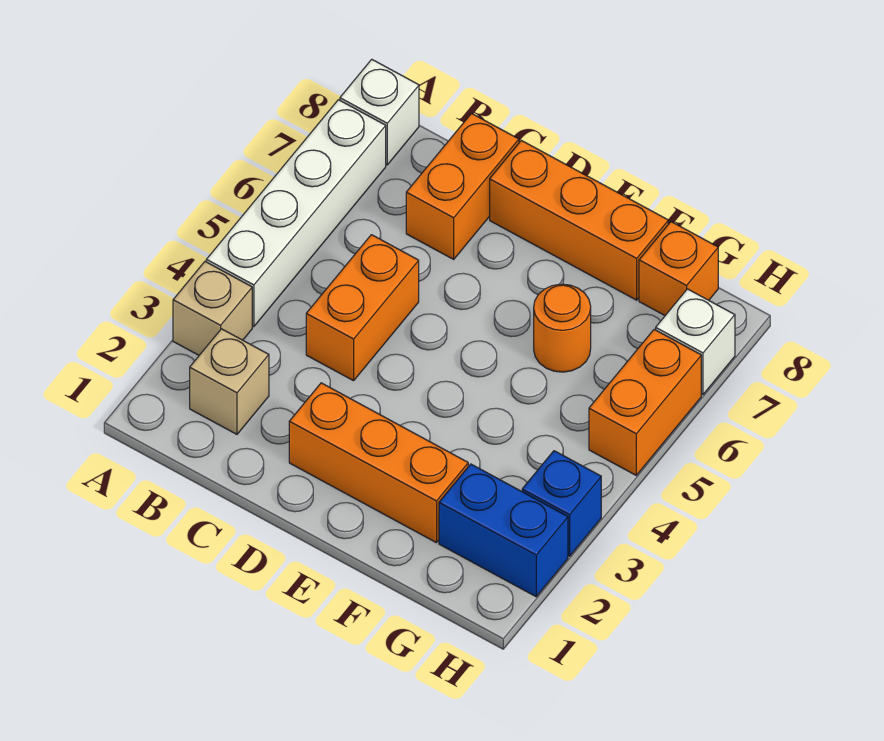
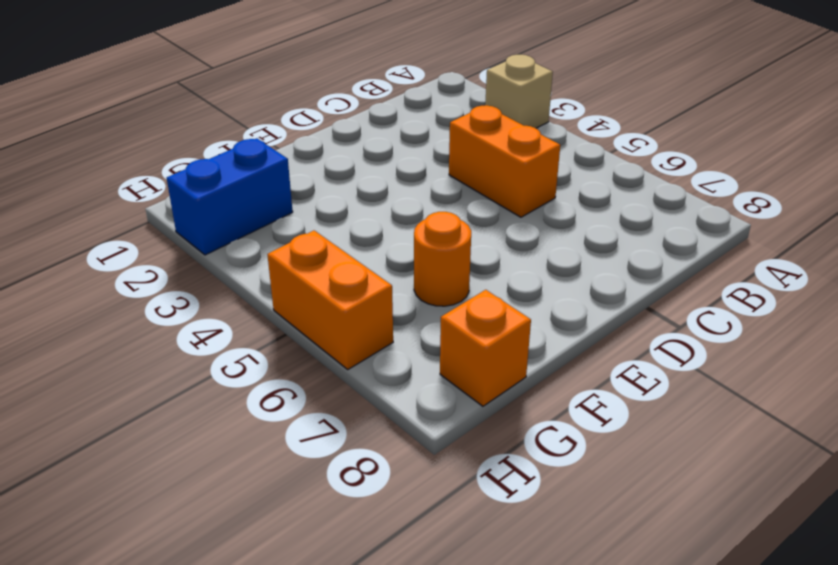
none -> white brick A4:A7 level 1
none -> white brick A8 level 1
none -> tan brick B2 level 1

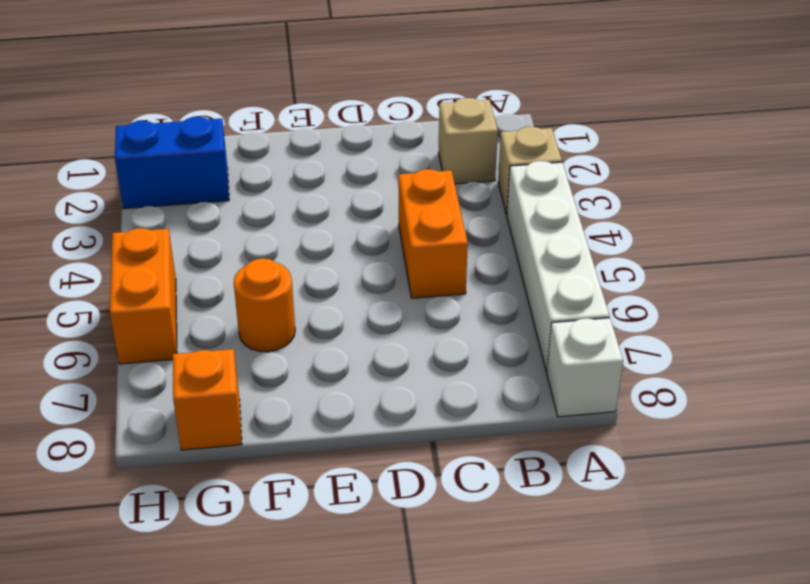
none -> orange brick C7:C8 level 1
none -> orange brick D2:F2 level 1
none -> orange brick D8:F8 level 1

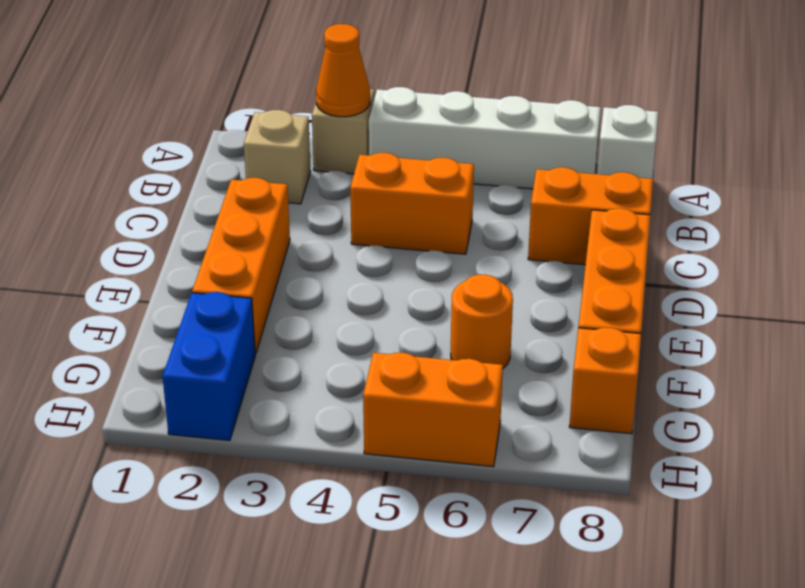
orange cone A3 level 2 -> none
none -> blue brick H3 level 1
none -> white brick H7 level 1

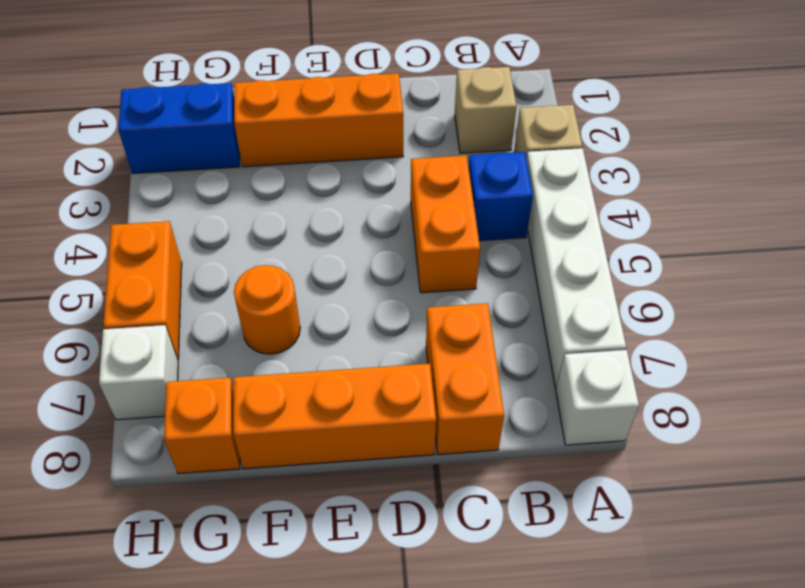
blue brick B4 level 1 -> blue brick H3 level 1

